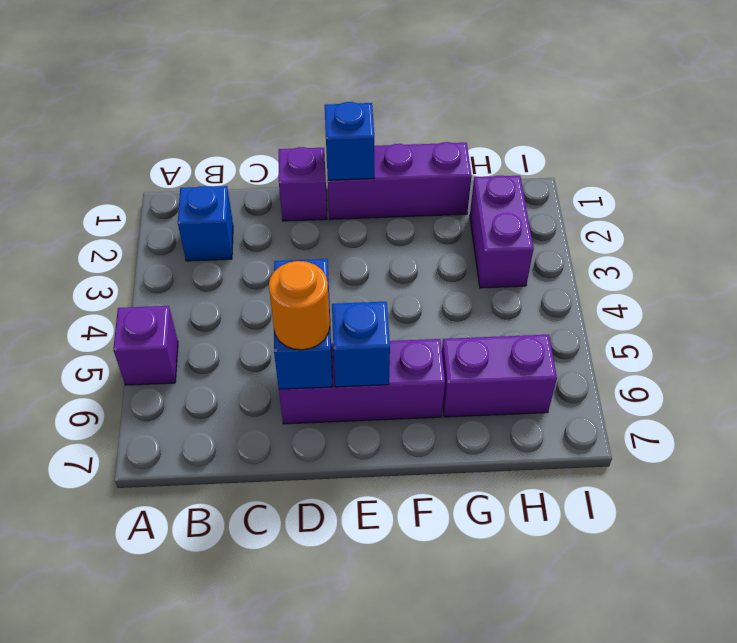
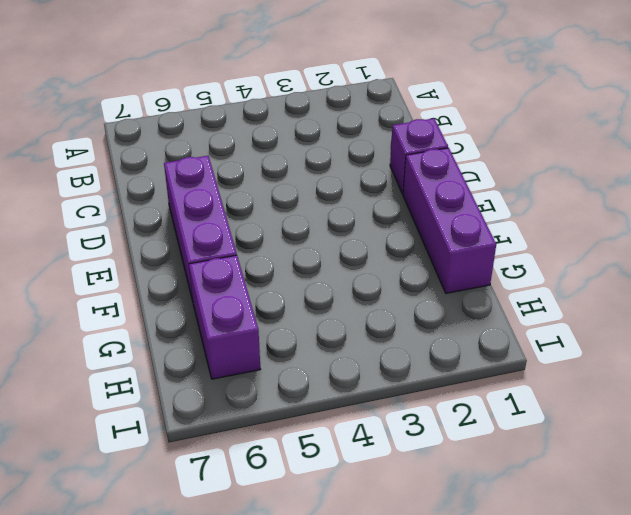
none -> purple brick A5 level 1
none -> blue brick B2 level 1

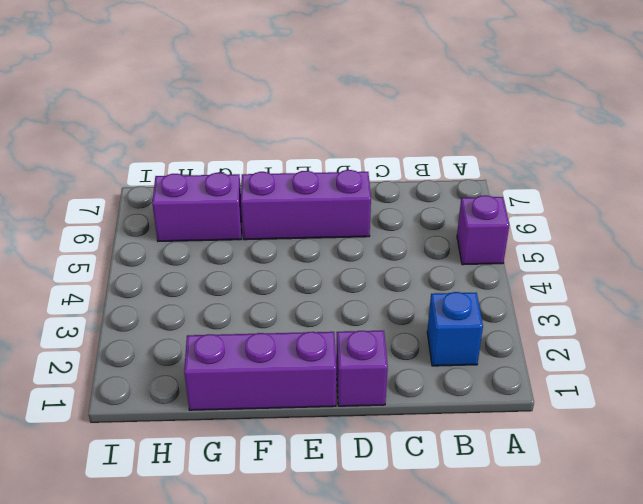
none -> purple brick H2:H3 level 1
none -> blue brick D5:D6 level 2

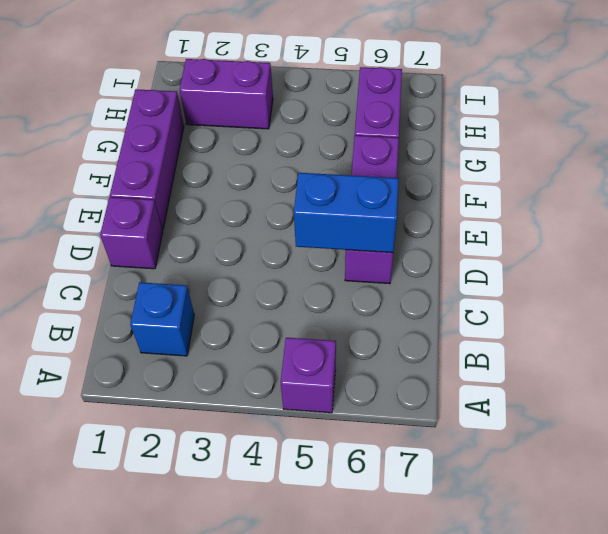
none -> blue brick E1 level 2
none -> blue brick E6 level 2

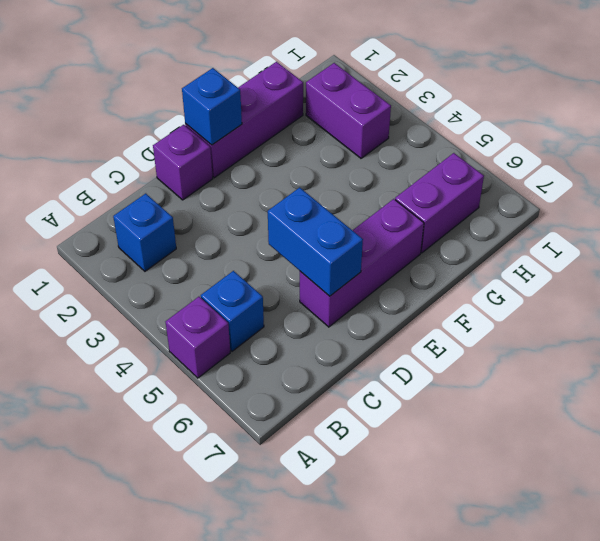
blue brick B5 level 1 -> blue brick E6 level 2
none -> orange round brick D6 level 3

